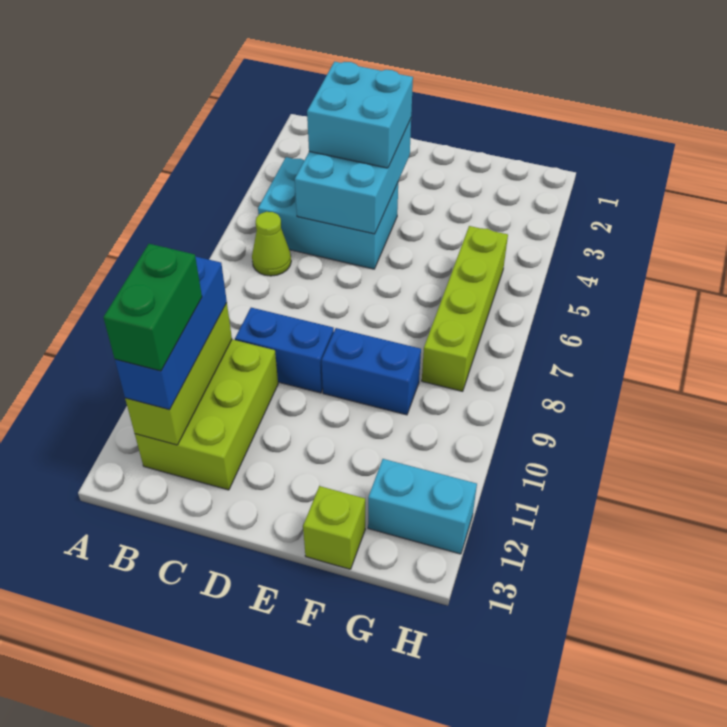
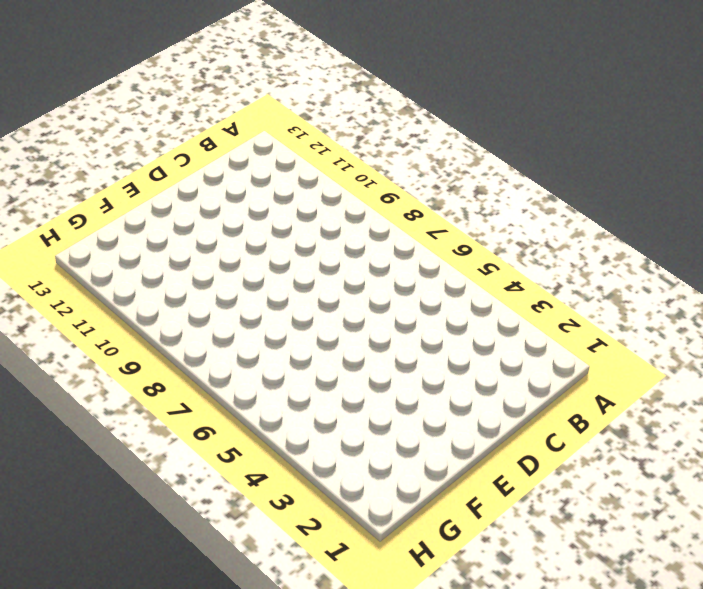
none -> cyan brick B4:D5 level 1
none -> lime cone B6 level 1
none -> lime brick B10:C12 level 1

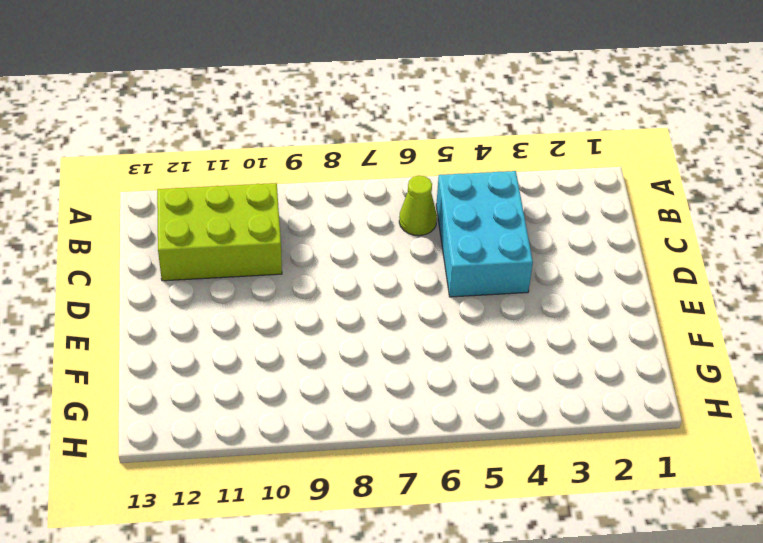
none -> blue brick C9:D9 level 1
none -> blue brick E9:F9 level 1
none -> lime brick F13 level 1

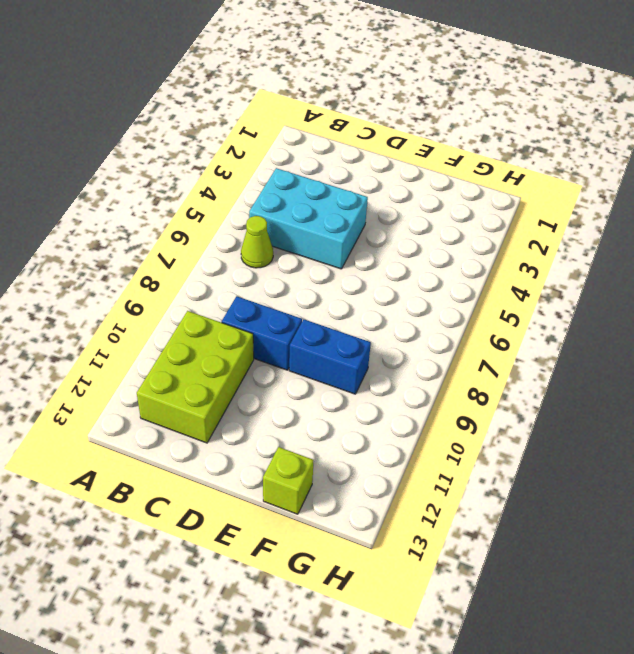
none -> lime brick G5:G8 level 1
none -> cyan brick G12:H12 level 1
none -> lime brick B10:B12 level 2

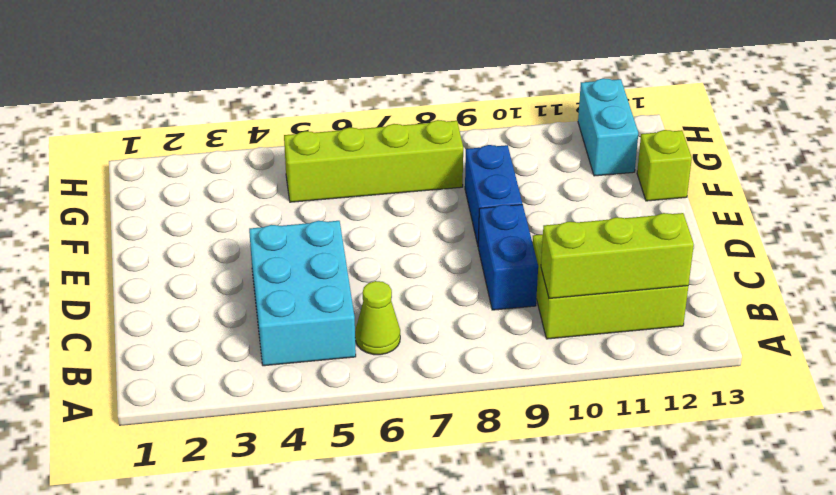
none -> cyan brick C3:D5 level 2
none -> blue brick B10:B12 level 3
none -> cyan brick C3:D4 level 3

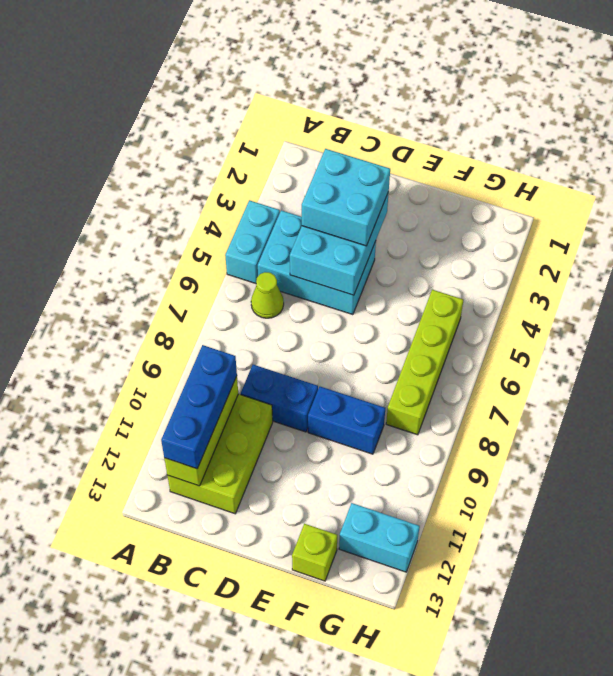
cyan brick A4:A5 level 1 -> none
none -> green brick B11:B12 level 4

